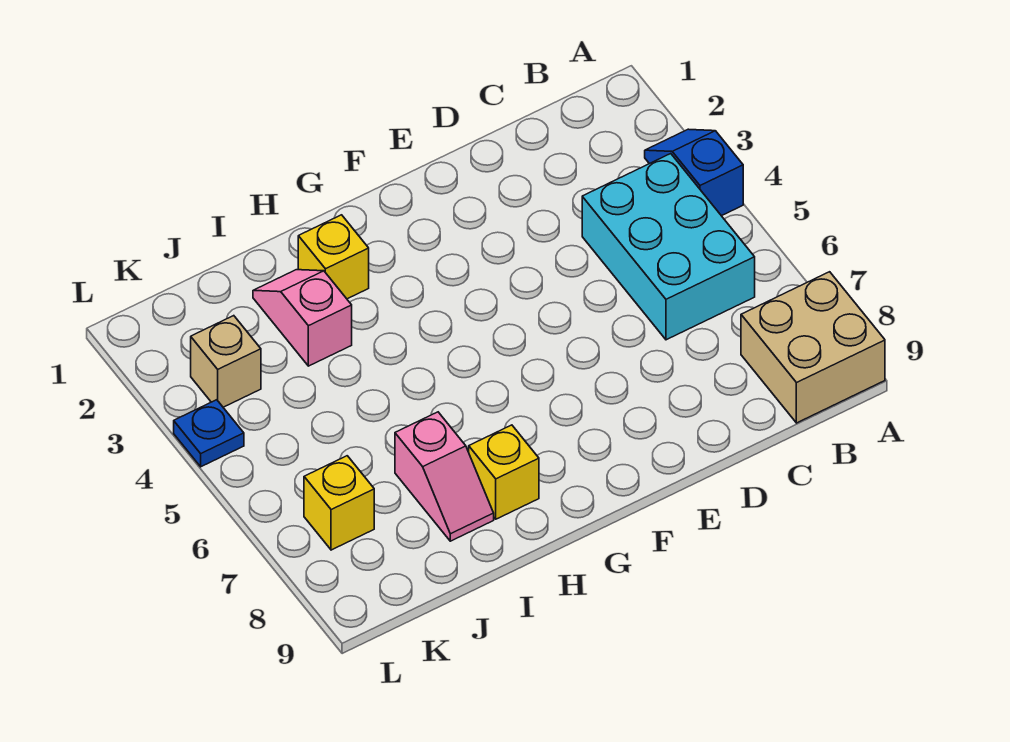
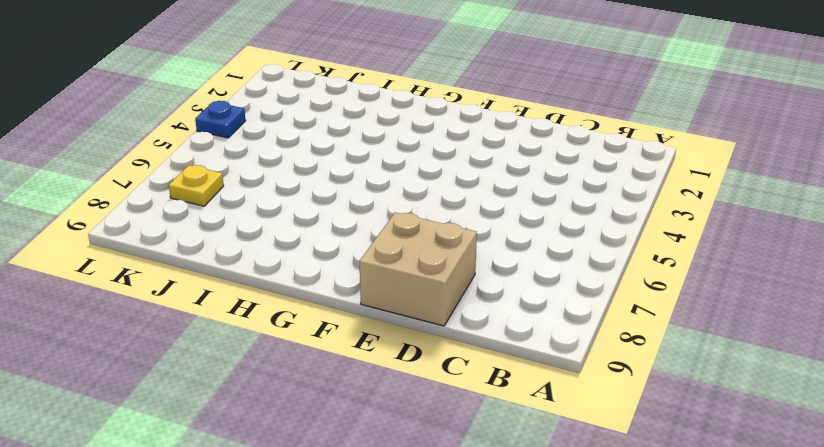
tan brick D8:E9 level 1 -> tan brick A8:B9 level 1
yellow plate K7 level 1 -> yellow brick K7 level 1
none -> blue slope A3:A4 level 1 top 4
none -> cyan brick B4:C6 level 1

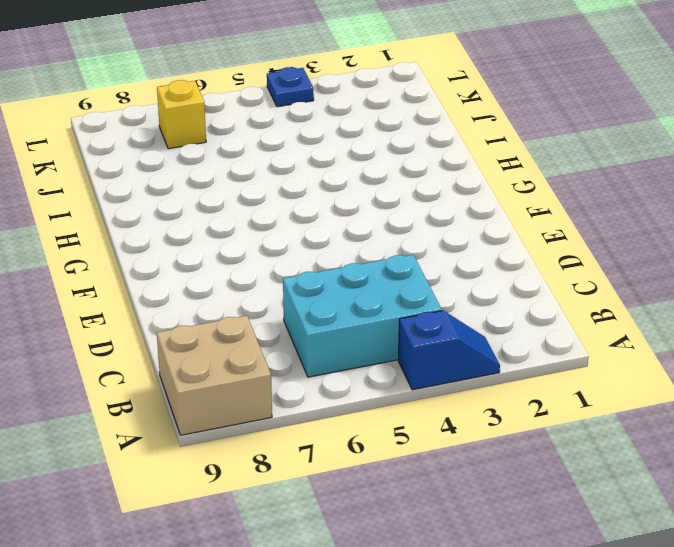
none -> yellow brick H2 level 1
none -> yellow brick H8 level 1

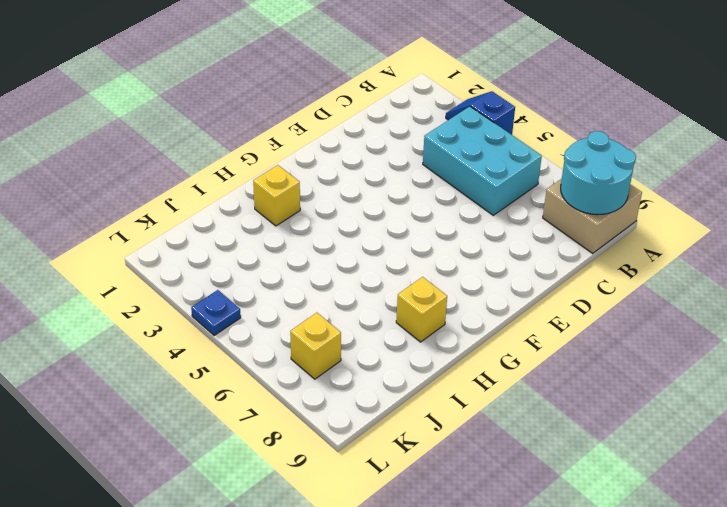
cyan round brick A8:B9 level 2 -> none
none -> pink slope I2:I3 level 1 top 3
none -> pink slope I7:I8 level 1 top 7

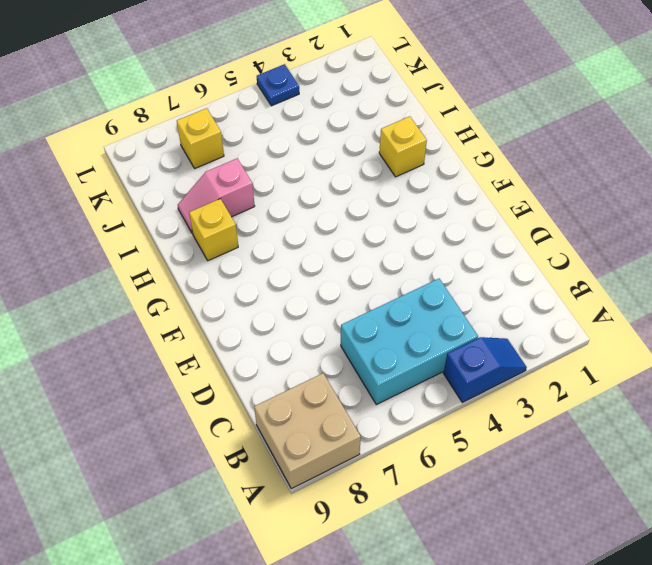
none -> pink slope I2:I3 level 1 top 3
none -> tan brick K3 level 1

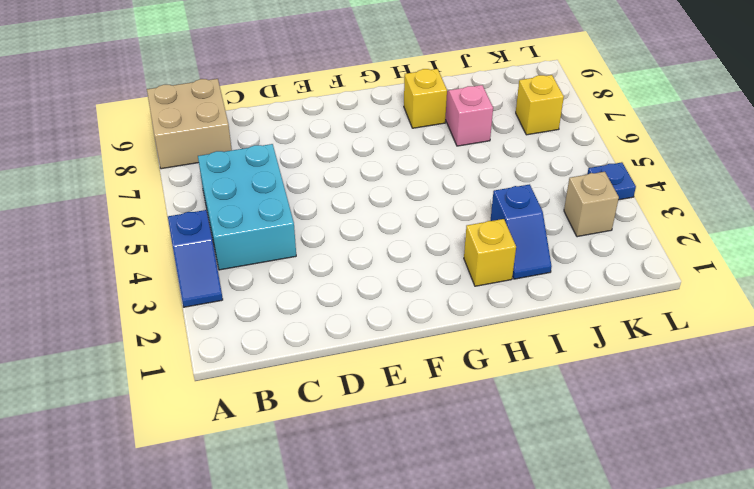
blue slope I2:I3 level 1 top 3 -> pink slope I2:I3 level 1 top 3

